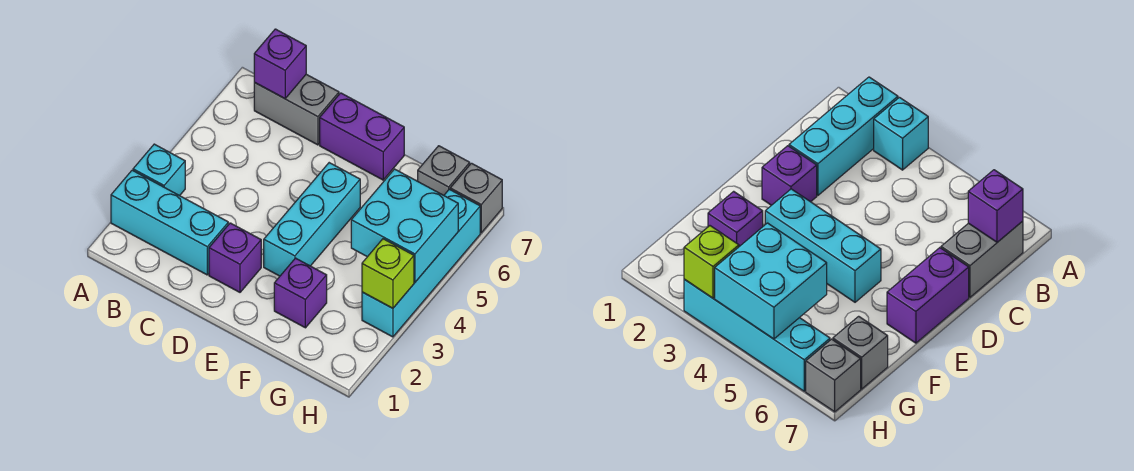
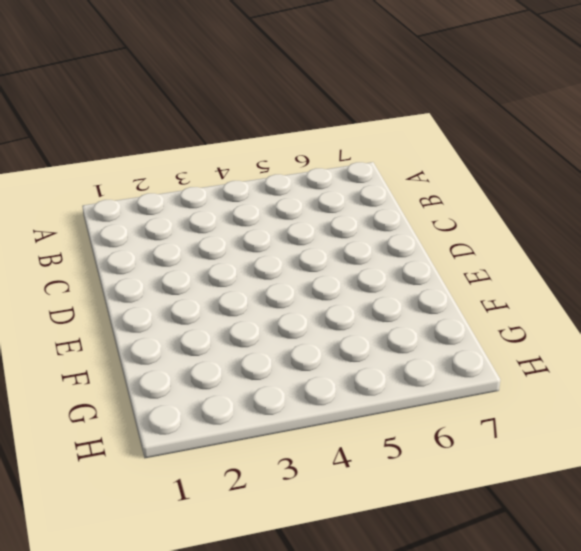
none -> cyan brick A2:C2 level 1
none -> cyan brick A3 level 1
none -> grey brick B7:C7 level 1

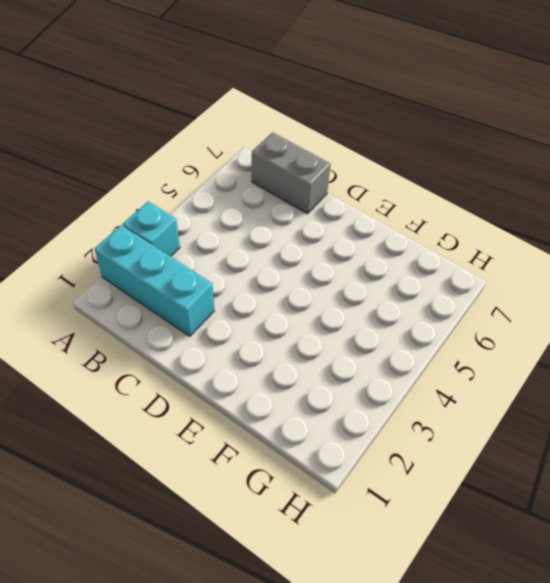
none -> purple brick D2 level 1
none -> purple brick D7:E7 level 1
none -> cyan brick E3:E5 level 1

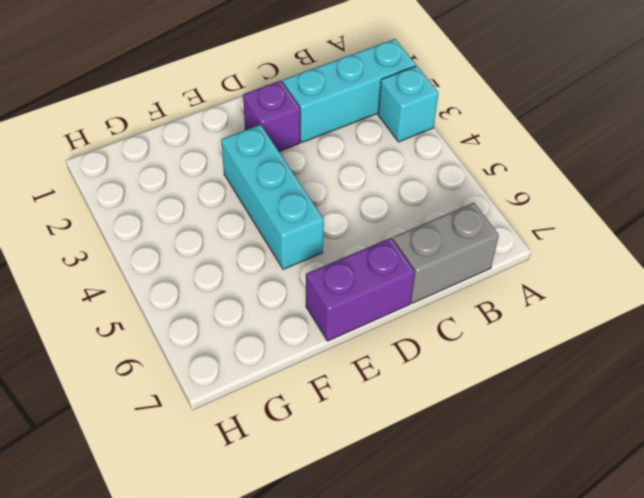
none -> purple brick F2 level 1
none -> grey brick G7 level 1
none -> cyan brick H3:H6 level 1

